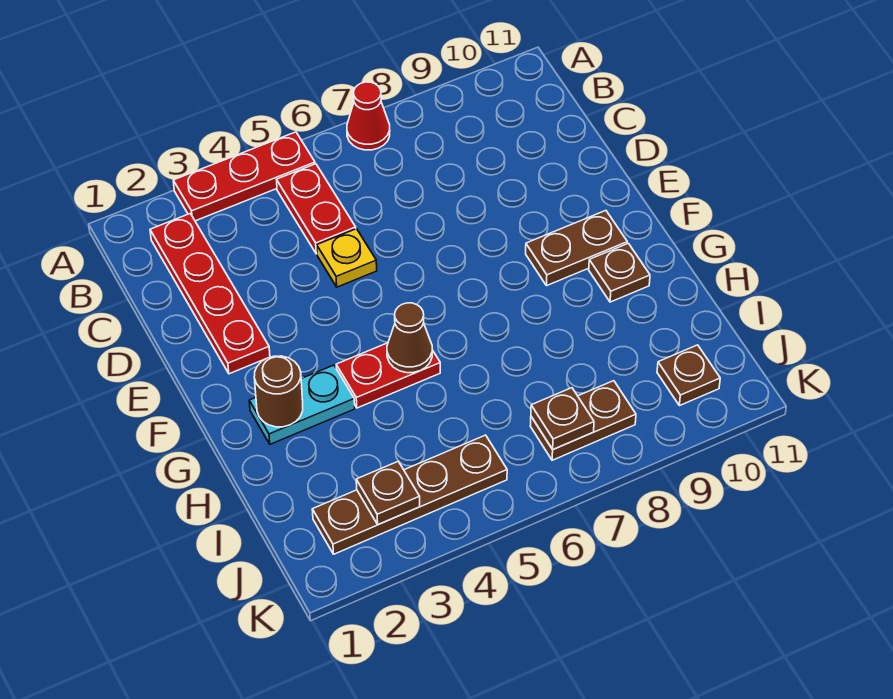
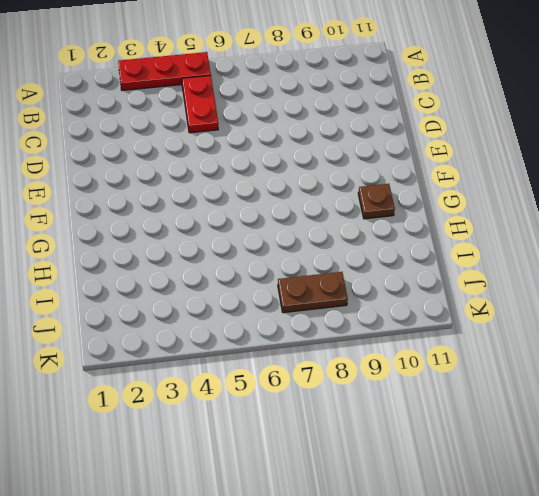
none -> red cone A7 level 1
none -> red plate B2:E2 level 1
none -> yellow plate D5 level 1

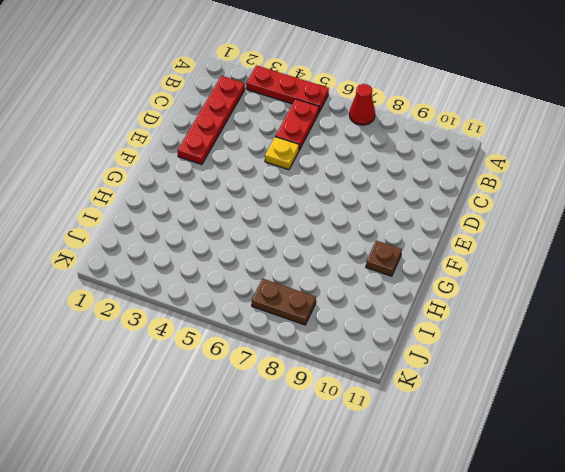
none -> brown plate F9:F10 level 1
none -> cyan plate G2:G3 level 1
none -> red plate G4:G5 level 1

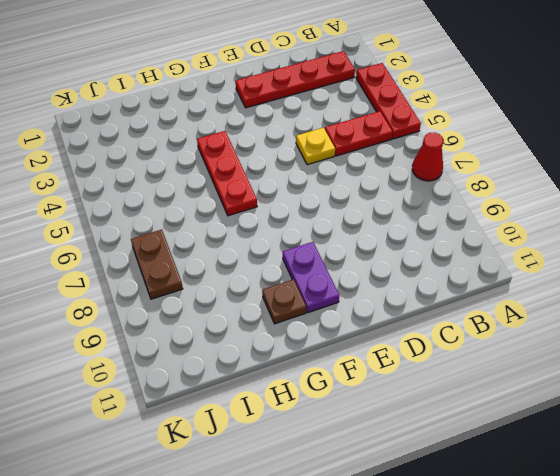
purple plate F9:F10 level 1 -> brown plate F9:F10 level 1
red plate G4:G6 level 1 -> red plate G4:G5 level 1
none -> cyan plate G2:G3 level 1
none -> brown plate J2:J5 level 1
none -> brown plate J10 level 1

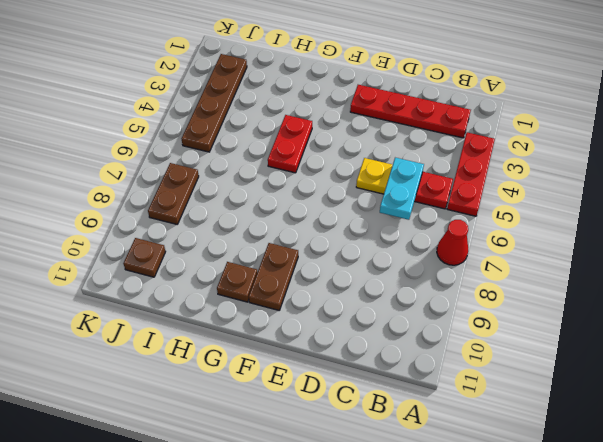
cyan plate C5:C6 level 2 -> cyan plate G2:G3 level 1
none -> brown round brick G2 level 2
none -> brown cone G5 level 2
none -> brown plate J3 level 2

